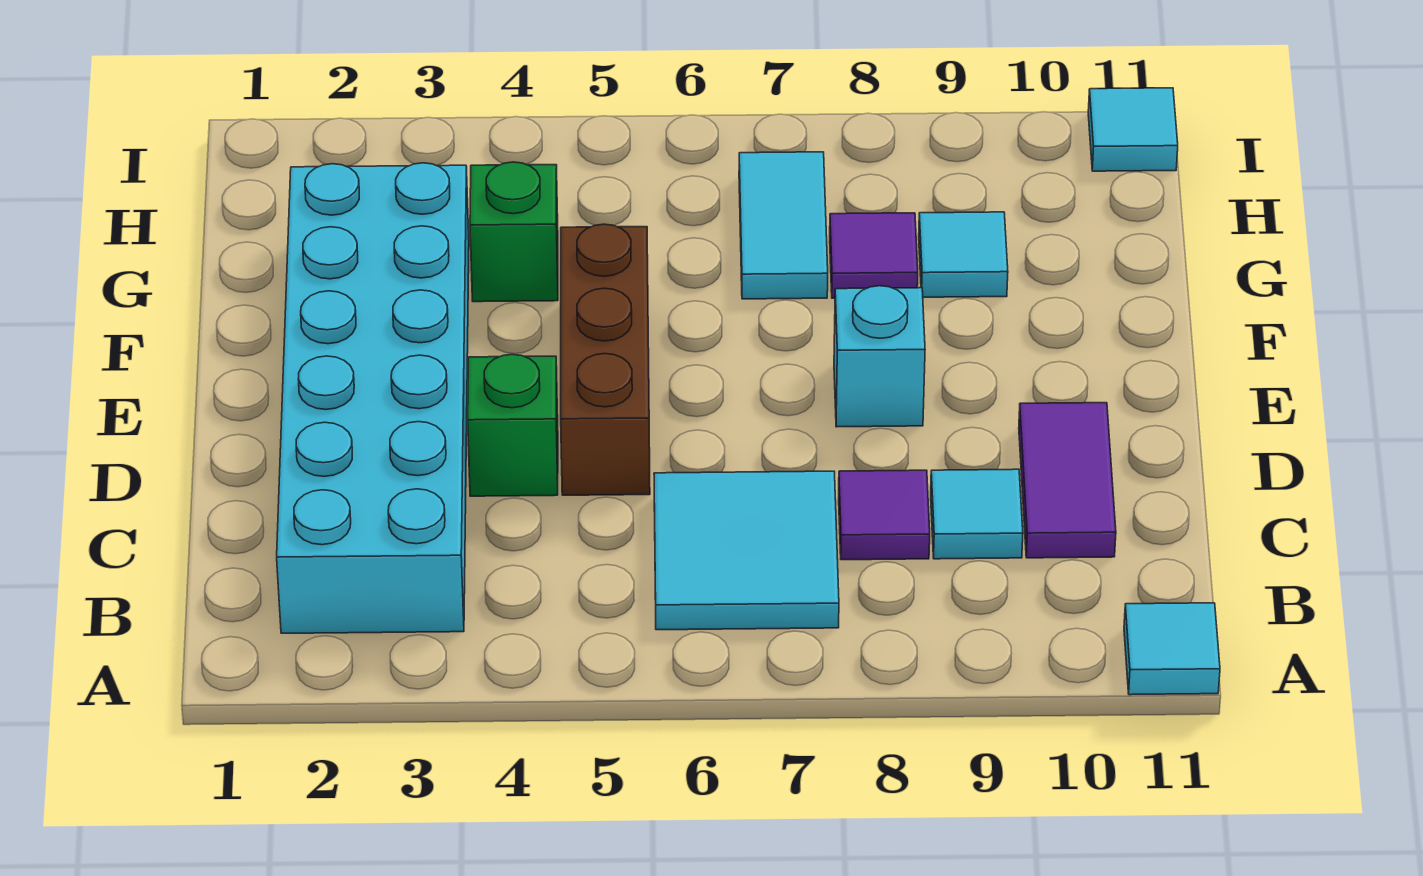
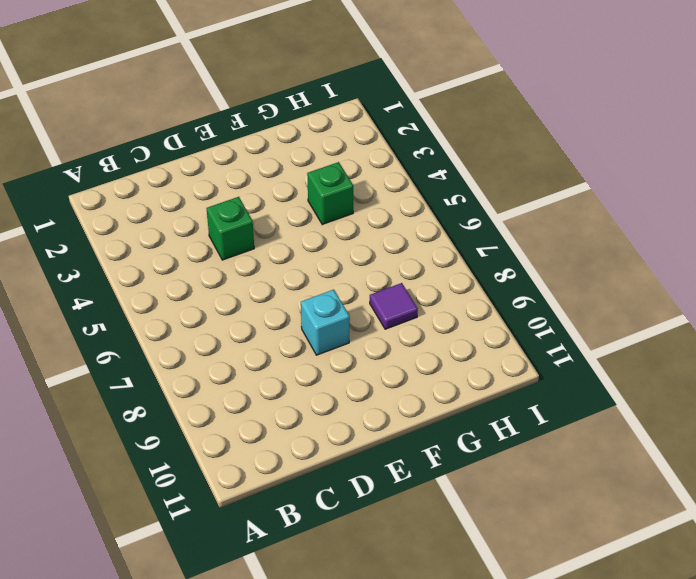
none -> cyan tile A11 level 1
none -> cyan brick B2:G3 level 1
none -> cyan tile B6:C7 level 1

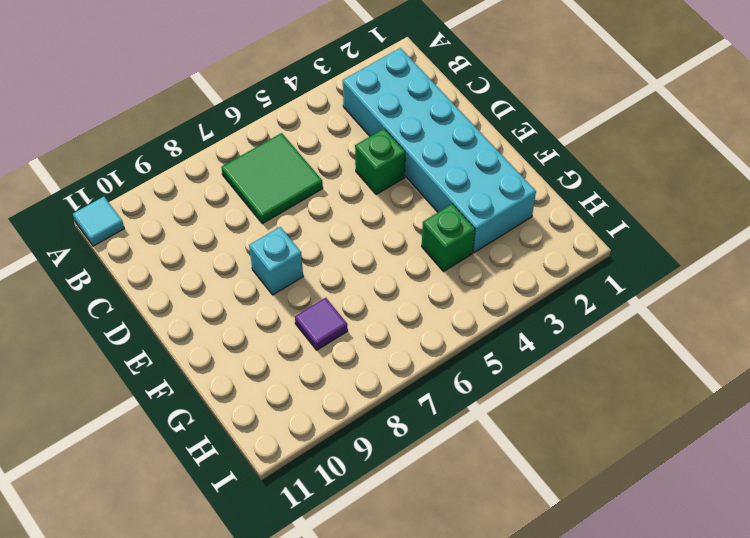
green tile B6:C7 level 1 -> cyan tile B6:C7 level 1
none -> purple tile C8 level 1
none -> cyan tile C9 level 1
none -> purple tile C10:D10 level 1

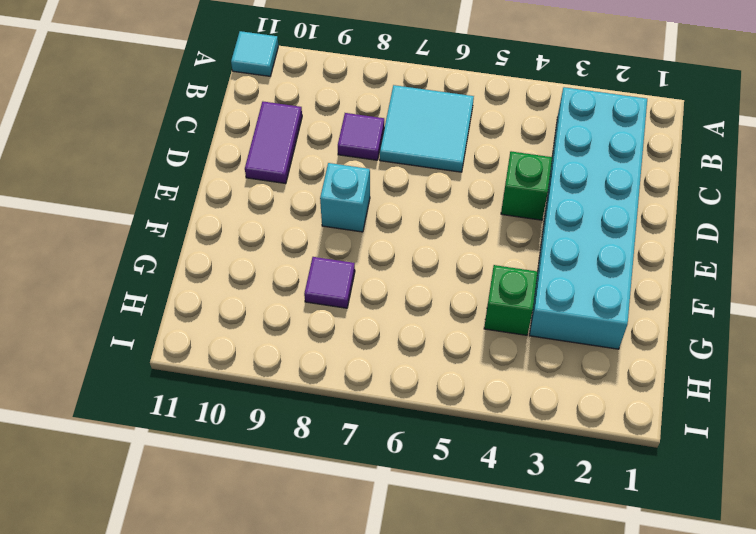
none -> cyan tile C9 level 1
none -> brown brick D5:F5 level 1
none -> cyan tile G7:H7 level 1

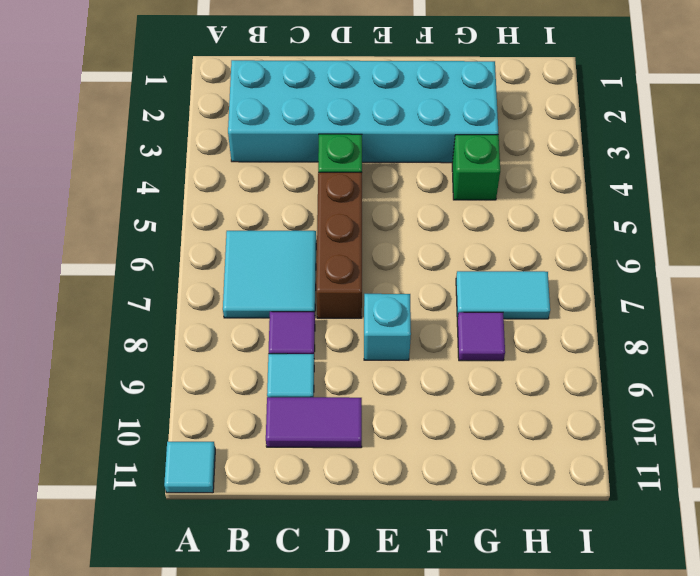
brown brick D5:D7 level 1 -> brown brick D5:F5 level 1
none -> cyan tile G9 level 1
none -> cyan tile I11 level 1

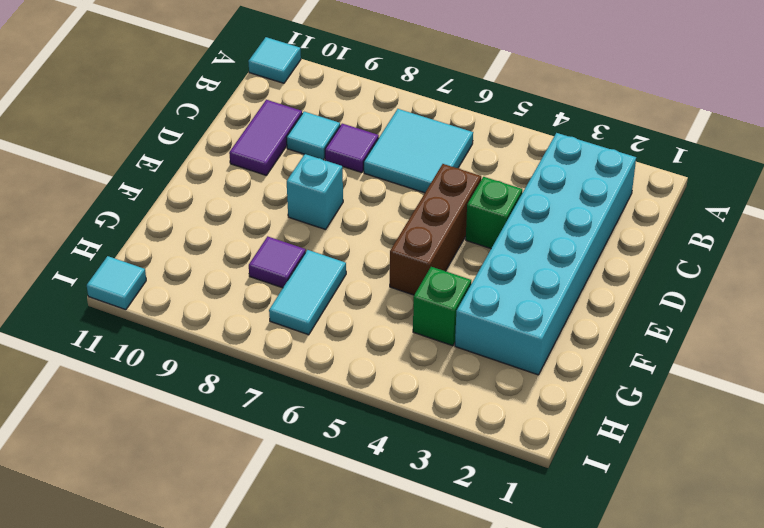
none -> cyan tile G9 level 1

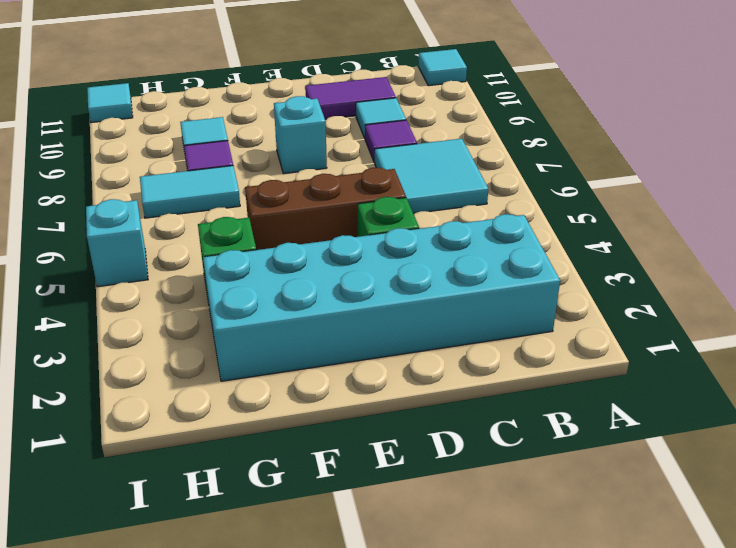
cyan brick I5 level 1 -> none

